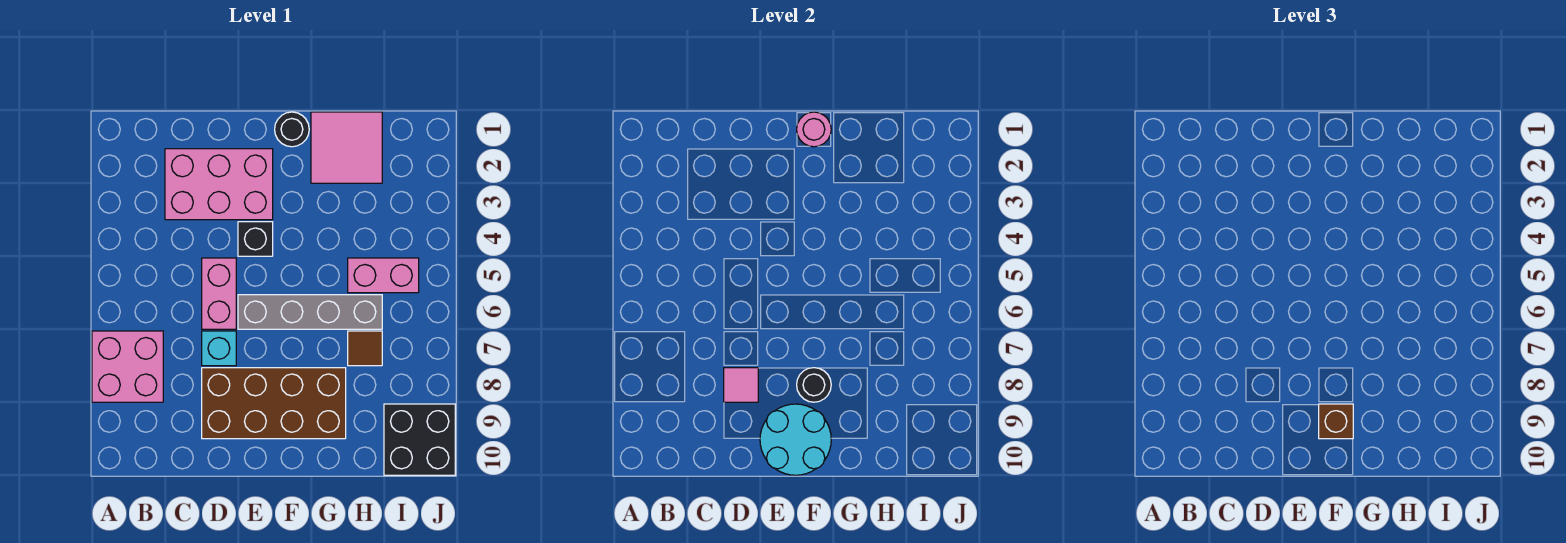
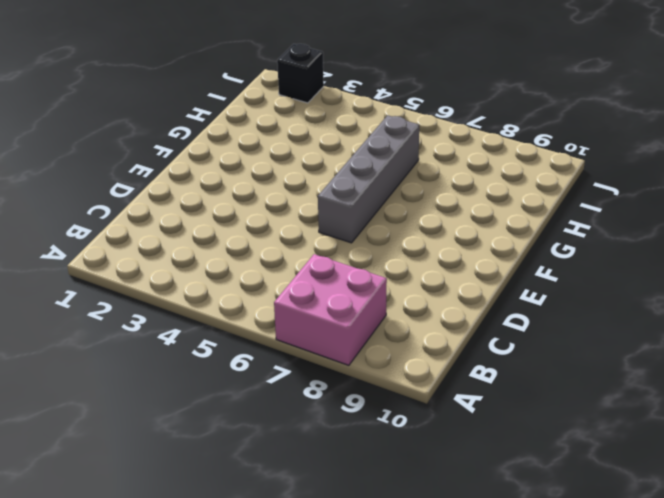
black brick J2 level 1 -> black brick E4 level 1
none -> pink brick C2:E3 level 1
none -> pink brick D5:D6 level 1
none -> cyan brick D7 level 1

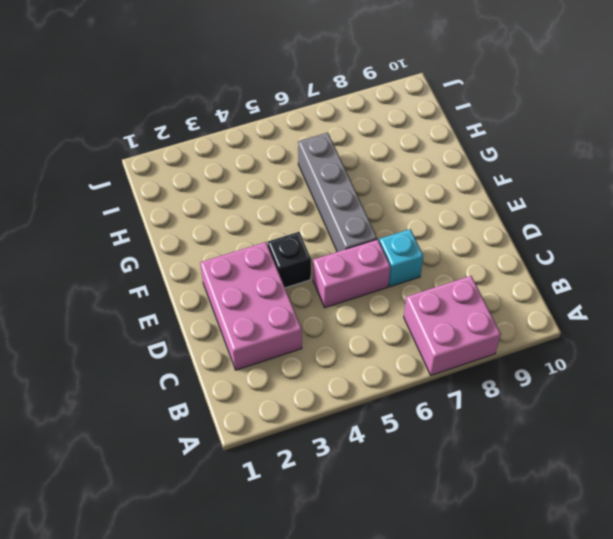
none -> brown brick D8:G9 level 1
none -> black round brick F1 level 1
none -> pink tile G1:H2 level 1

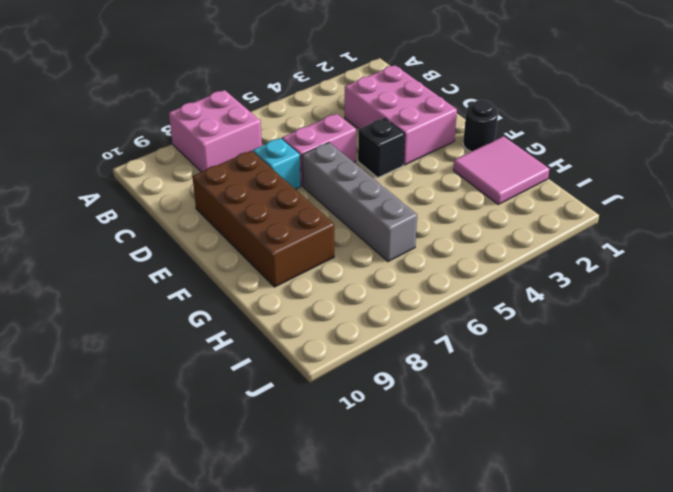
none -> pink brick H5:I5 level 1
none -> brown tile H7 level 1
none -> black brick I9:J10 level 1

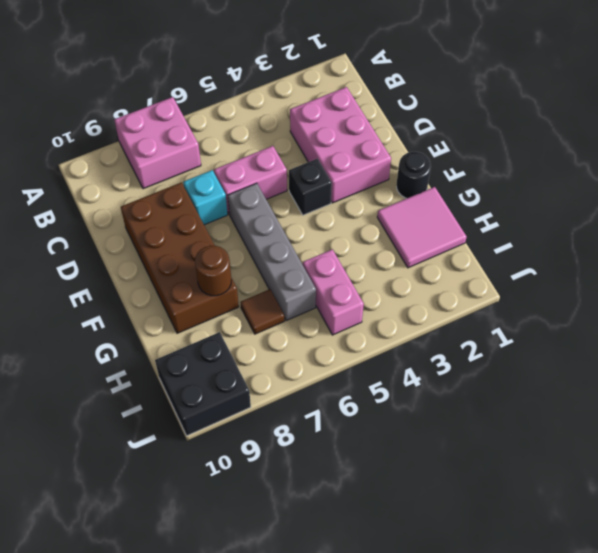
brown round brick G8 level 2 -> none
none -> pink tile D8 level 2
none -> cyan round brick E9:F10 level 2
none -> pink round brick F1 level 2

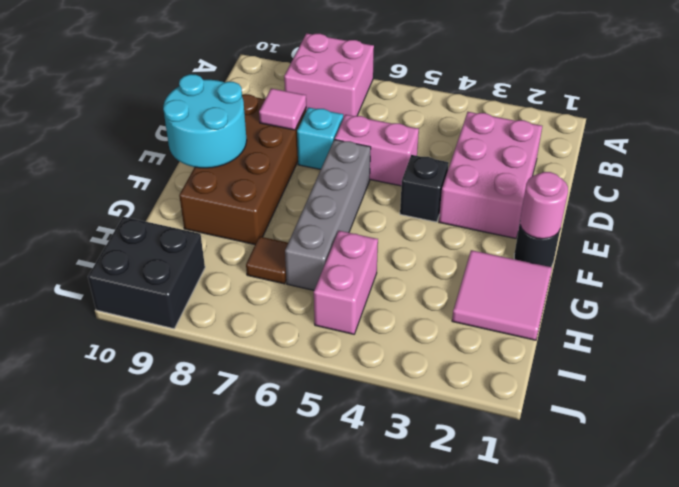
none -> black round brick F8 level 2
none -> brown brick F9 level 3

